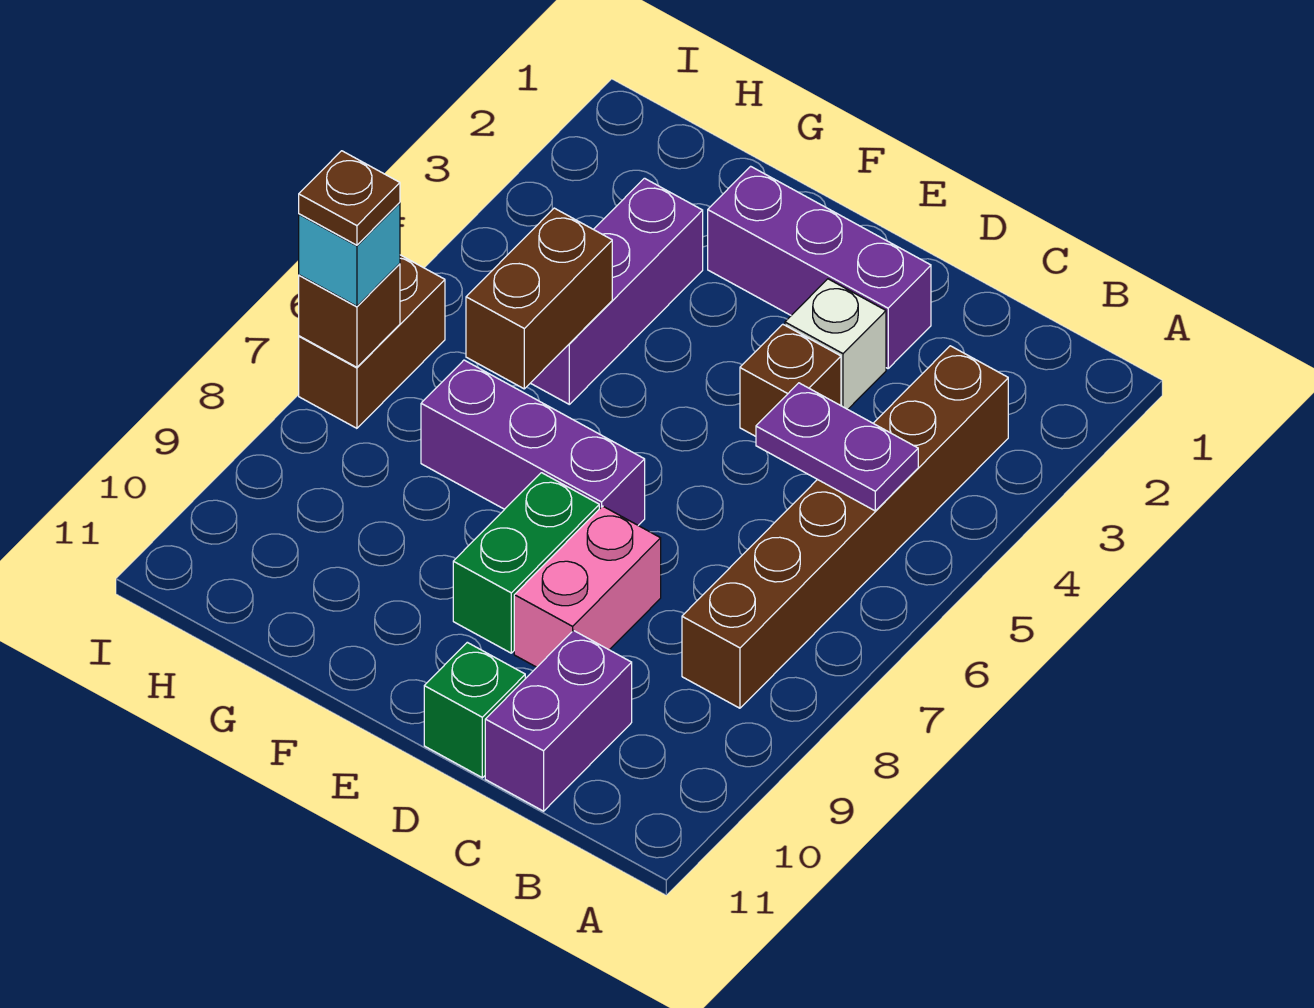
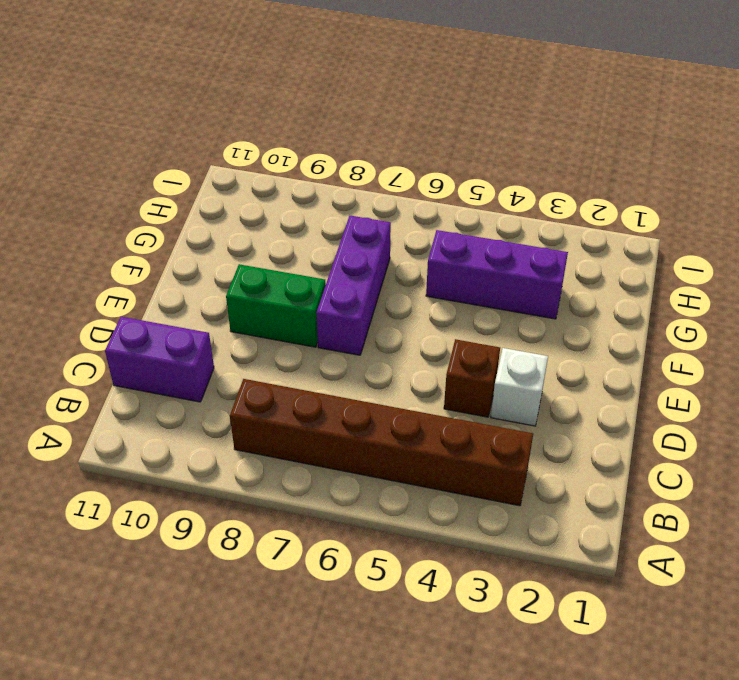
none -> purple brick D2:F2 level 1
none -> pink brick D8:D9 level 1
none -> green brick D11 level 1

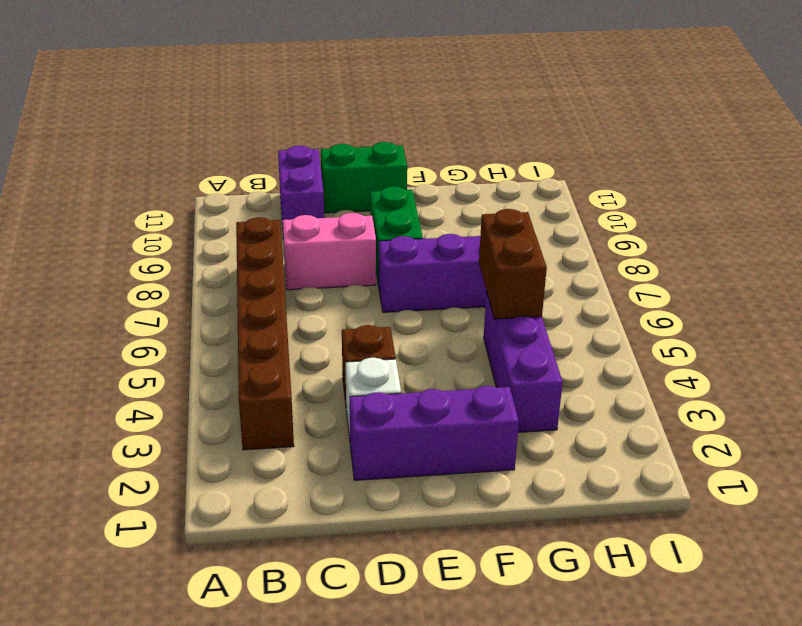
pink brick C8:D8 level 1 -> pink brick D8:D9 level 1
green brick D11:E11 level 1 -> green brick D11 level 1
none -> brown brick I6:I7 level 1
none -> purple plate B5:C5 level 2
none -> brown brick I7 level 2

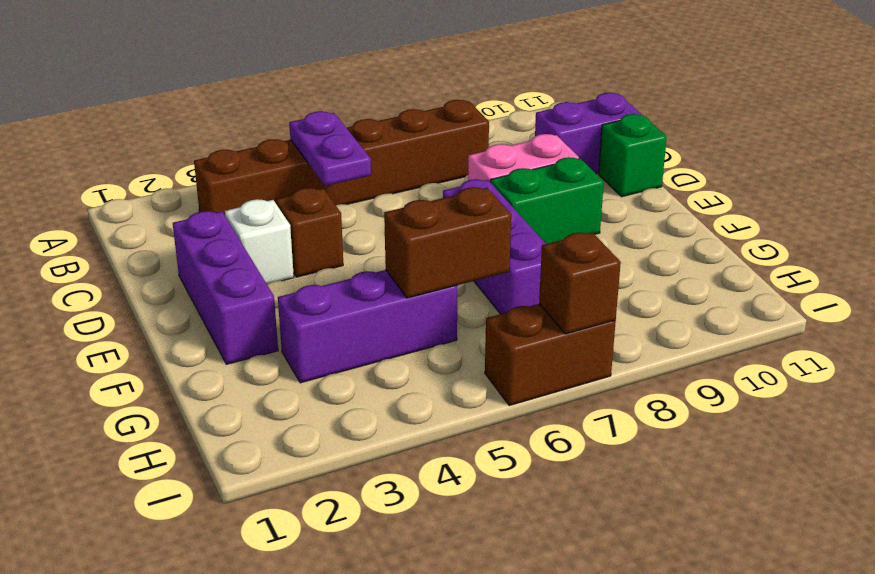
none -> cyan brick I7 level 3
none -> brown plate I7 level 4

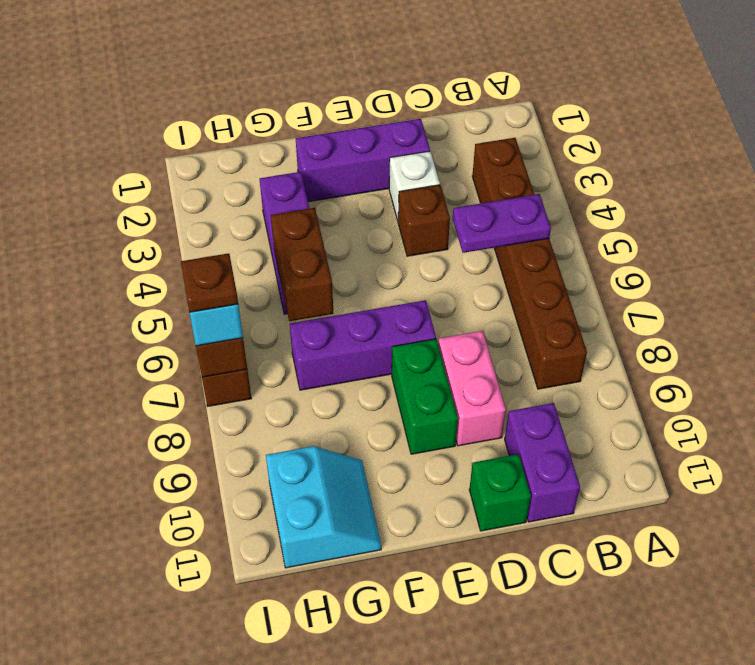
cyan slope G10:H11 level 1 top H -> none

